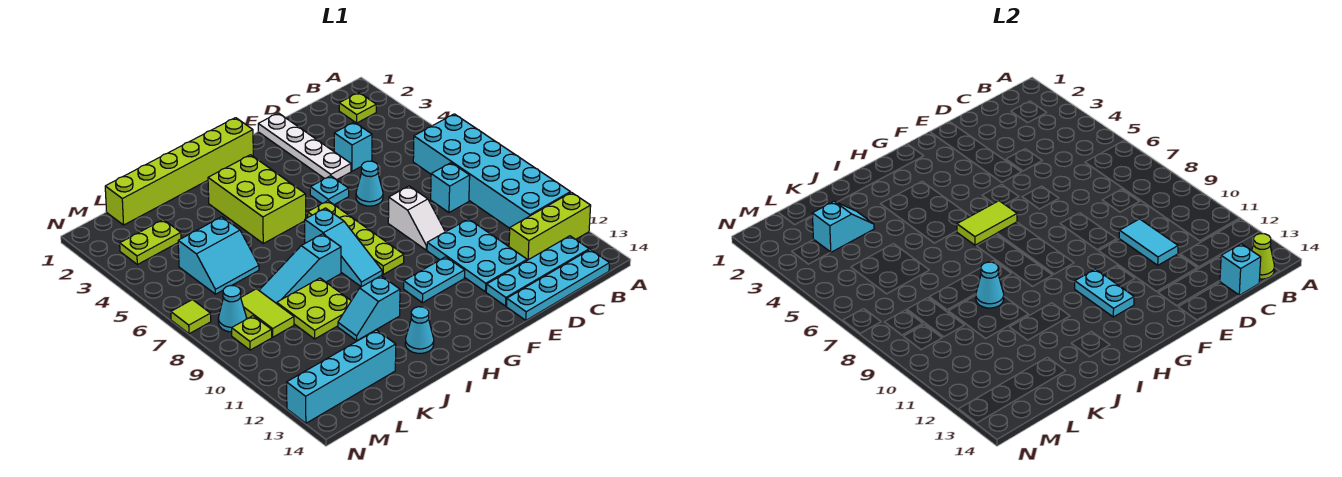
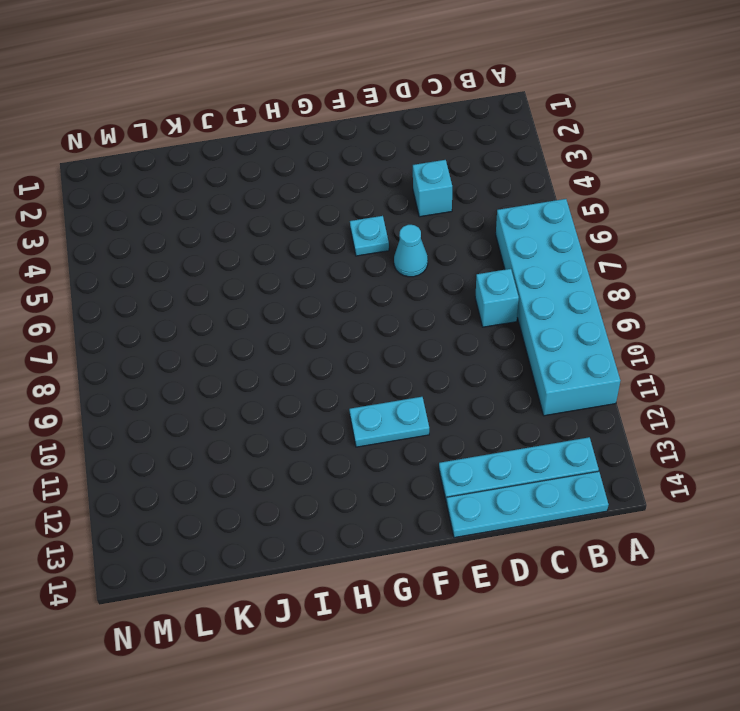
none -> lime brick A12:C12 level 1
none -> lime plate B2 level 1
none -> cyan plate D10:E12 level 1
none -> white plate E1:E4 level 1

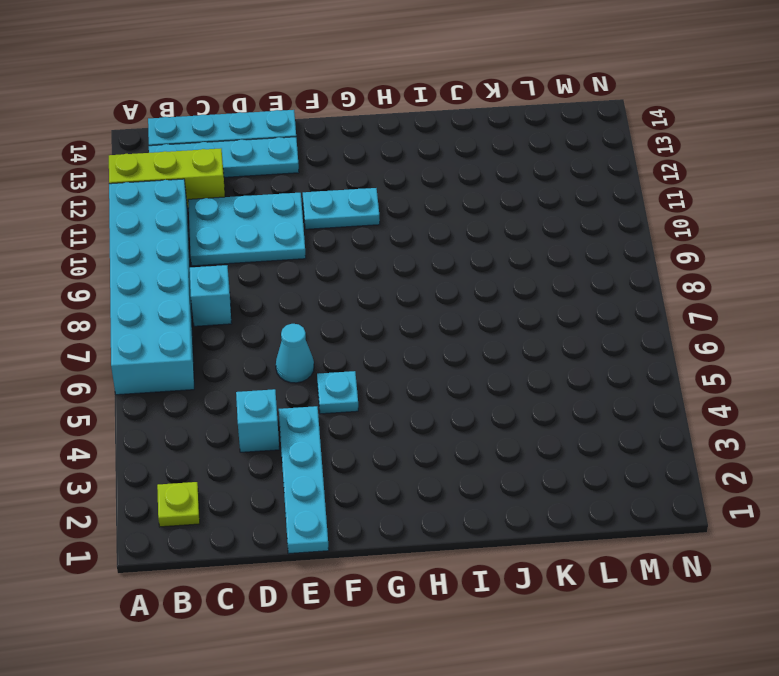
cyan plate C10:E11 level 1 -> cyan plate D10:E12 level 1
cyan plate E1:E4 level 1 -> white plate E1:E4 level 1
none -> white slope E8:E9 level 1 top 8
none -> lime brick G1:L1 level 1
none -> lime plate G6:G9 level 1
none -> lime brick H3:I5 level 1

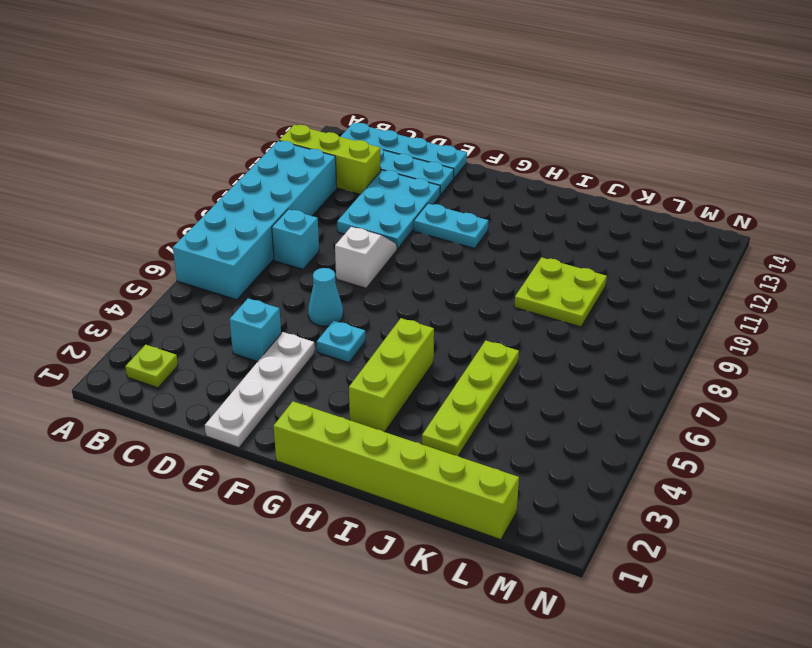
lime brick H3:H5 level 1 -> lime brick H3:I5 level 1
lime plate J3:J6 level 1 -> lime plate G6:G9 level 1
none -> cyan slope H7:H9 level 1 top 7
none -> cyan slope I8:K8 level 1 top I
none -> cyan slope I11:J11 level 1 top I
none -> cyan cone I13 level 1

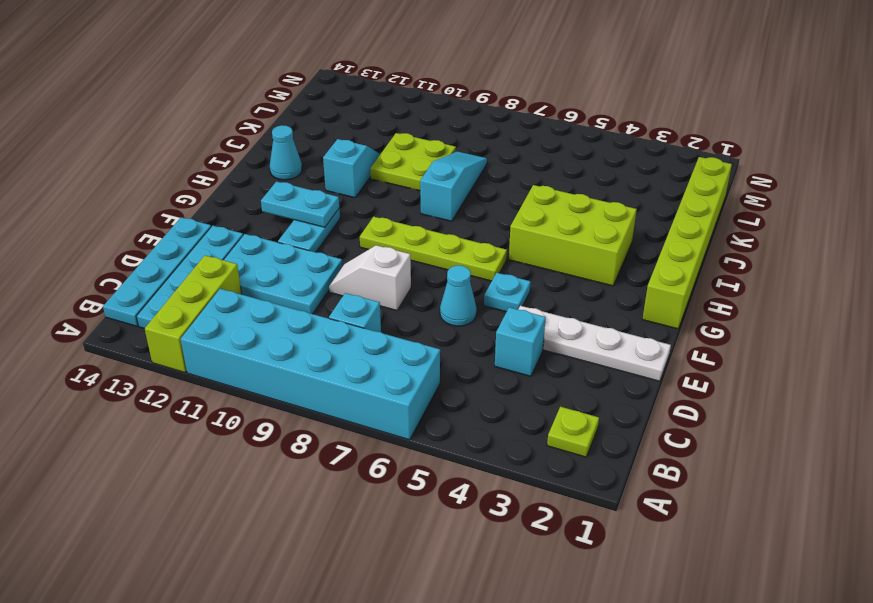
none -> cyan slope H7:H9 level 1 top 7
none -> cyan slope K5:L6 level 1 top 5
none -> cyan brick K13:N13 level 1
none -> lime plate L3:M3 level 1

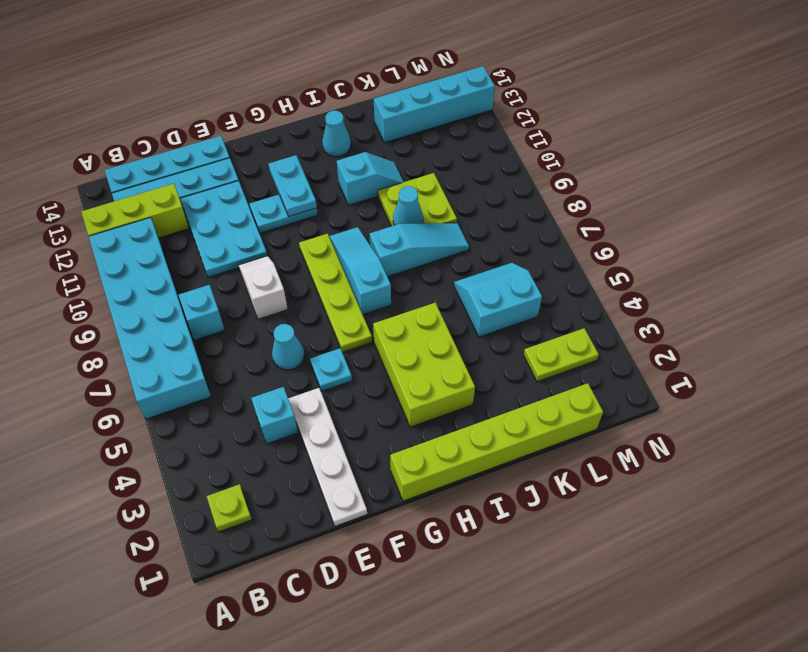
none -> lime tile L8:L9 level 1
none -> cyan cone M8 level 1
none -> lime plate M9 level 1
none -> lime tile N7 level 1

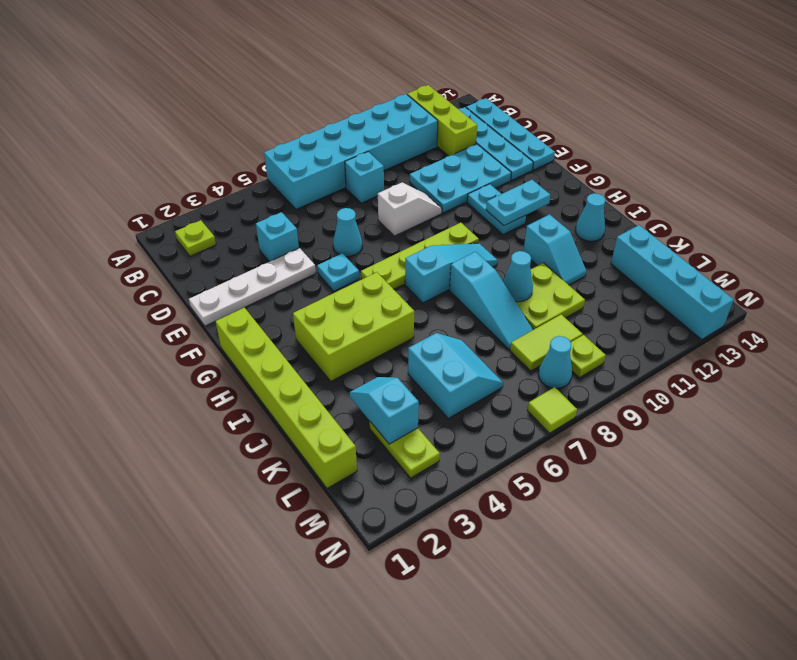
none -> lime cone B14 level 2
none -> cyan brick C14 level 2
none -> cyan tile D10:D11 level 2
none -> lime tile G6:H6 level 2

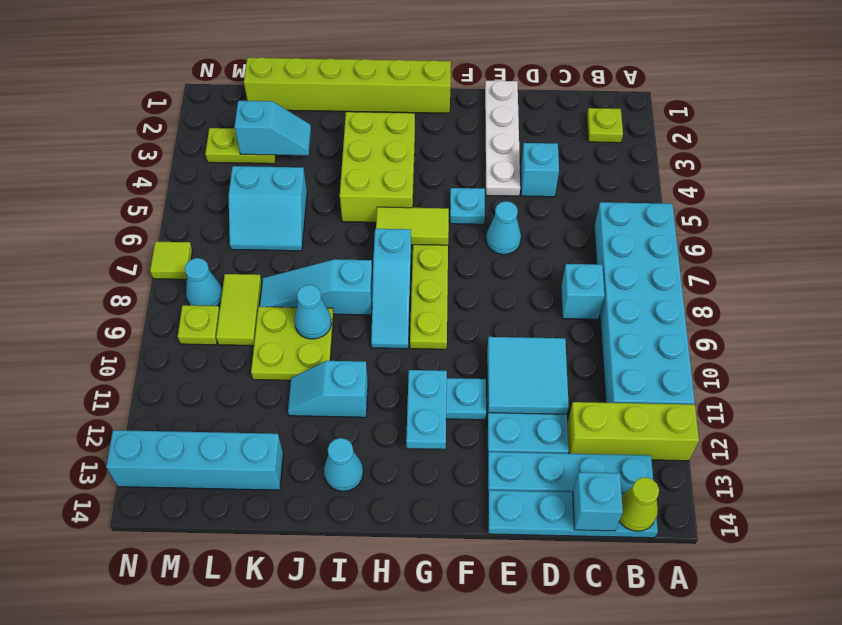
cyan tile D10:E11 level 2 -> cyan tile D10:D11 level 2
none -> white slope E8:E9 level 1 top 8

